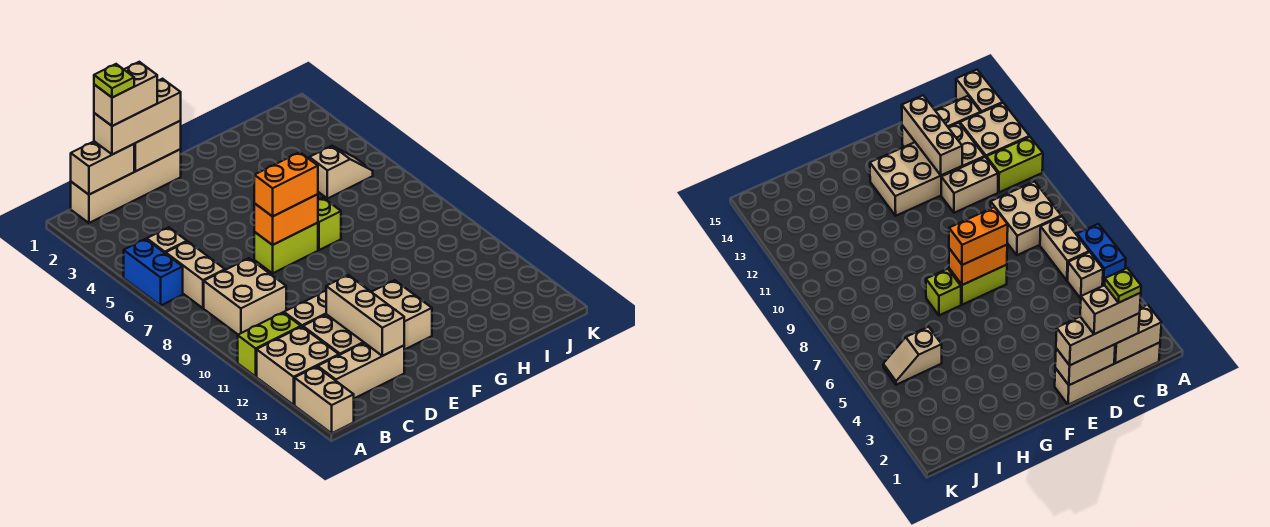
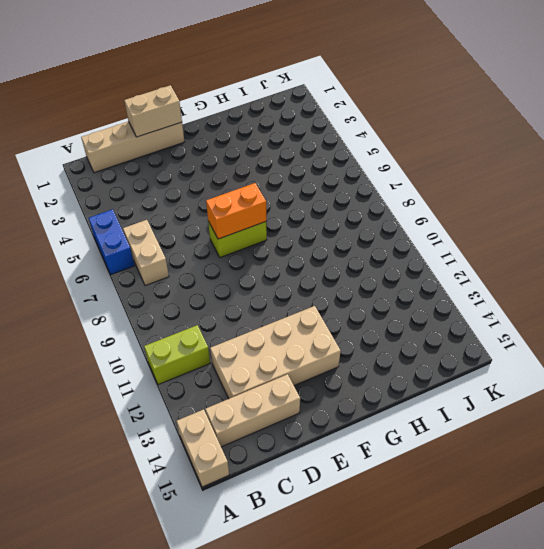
none -> tan brick A12:B13 level 1
none -> tan brick B5 level 1
none -> tan brick B8:C9 level 1

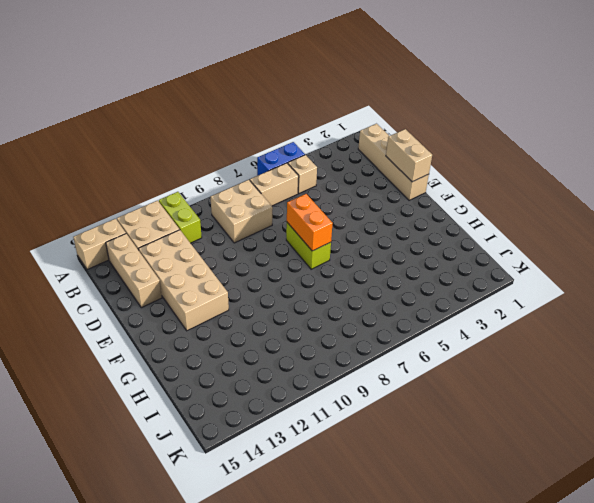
none -> tan brick C11:D11 level 1
none -> lime brick G7 level 1
none -> tan slope I5:J5 level 1 top I

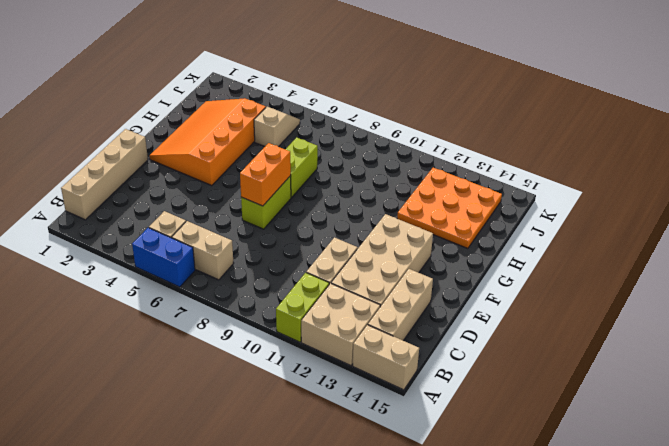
orange slope F2:I4 level 1 top 4 -> none
lime brick G7:H7 level 1 -> lime brick G7 level 1
orange plate H12:J14 level 1 -> none
none -> tan brick B8:C9 level 1
none -> tan brick B1:C1 level 2
none -> tan brick D1:E1 level 2

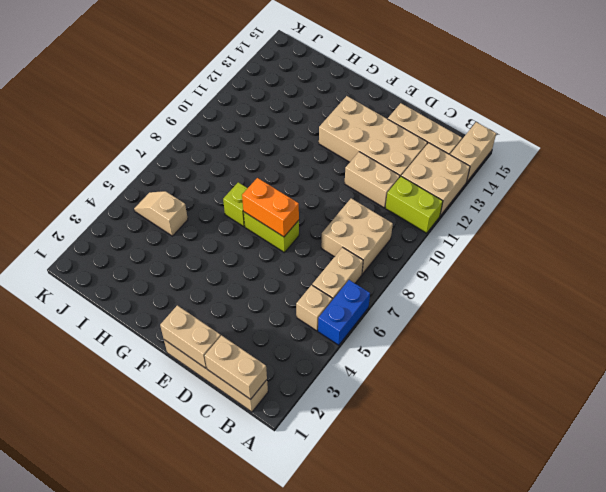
none -> tan brick D12:D14 level 2
none -> tan brick C1:E1 level 3
none -> orange brick E7:F7 level 3

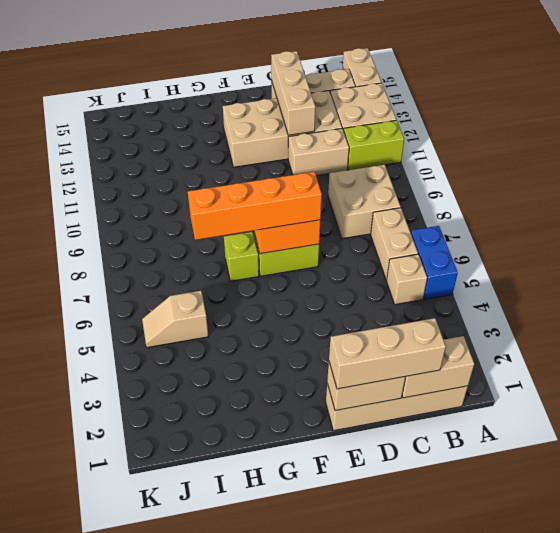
orange brick E7:H7 level 3 -> orange brick E7:F7 level 3
none -> tan brick C1:D1 level 4
none -> lime plate C1 level 5

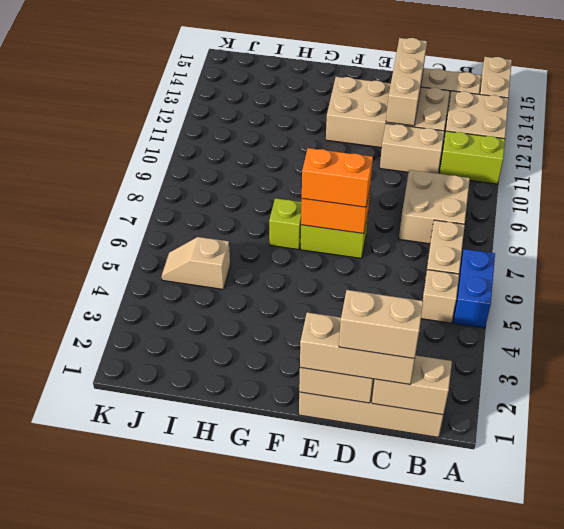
none -> lime plate C1 level 5

